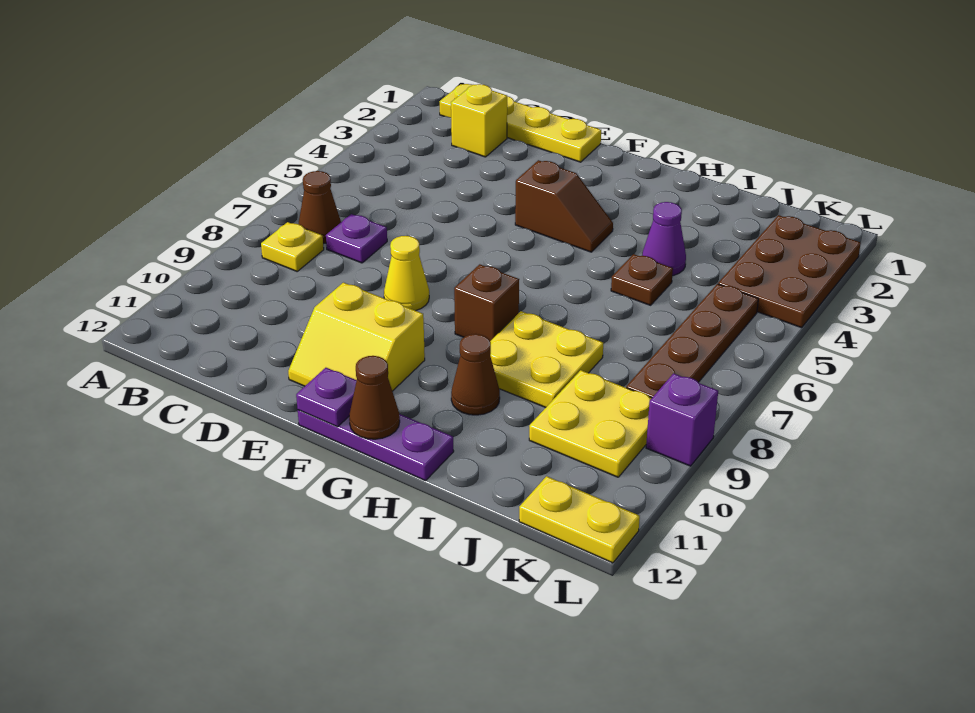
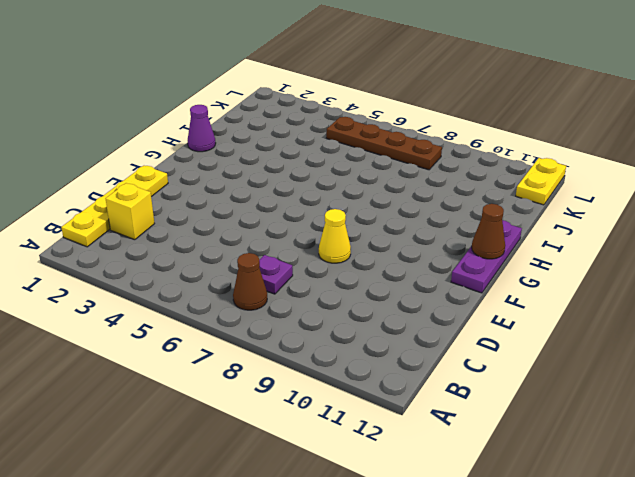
purple cone H1 level 1 -> purple cone I4 level 1
none -> yellow plate B8 level 1
none -> yellow slope E10:F11 level 1 top 10
none -> brown slope F4:G4 level 1 top F

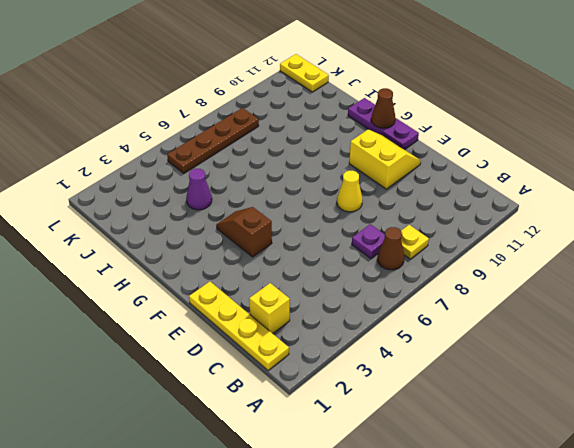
none -> brown brick G8 level 1
none -> yellow plate H8:I9 level 1
none -> brown cone H10 level 1

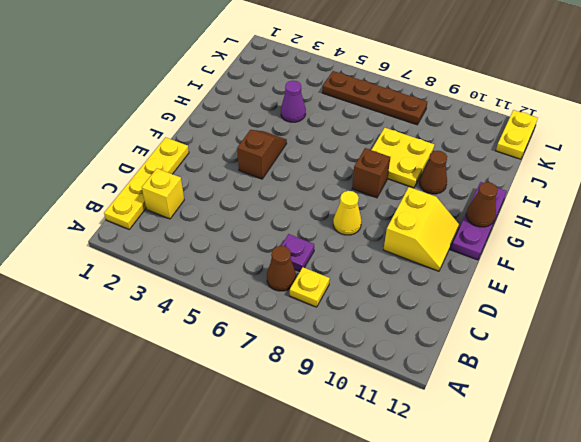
none -> brown plate I5 level 1
none -> yellow plate J9:K10 level 1
none -> brown plate K2:L4 level 1

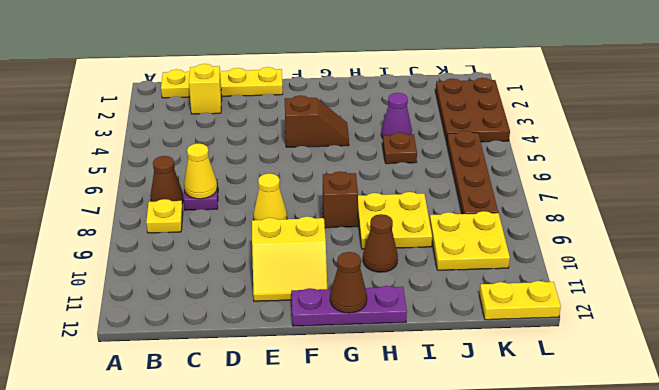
yellow cone C7 level 2 -> none
none -> purple brick L9 level 1
none -> purple plate F12 level 2

